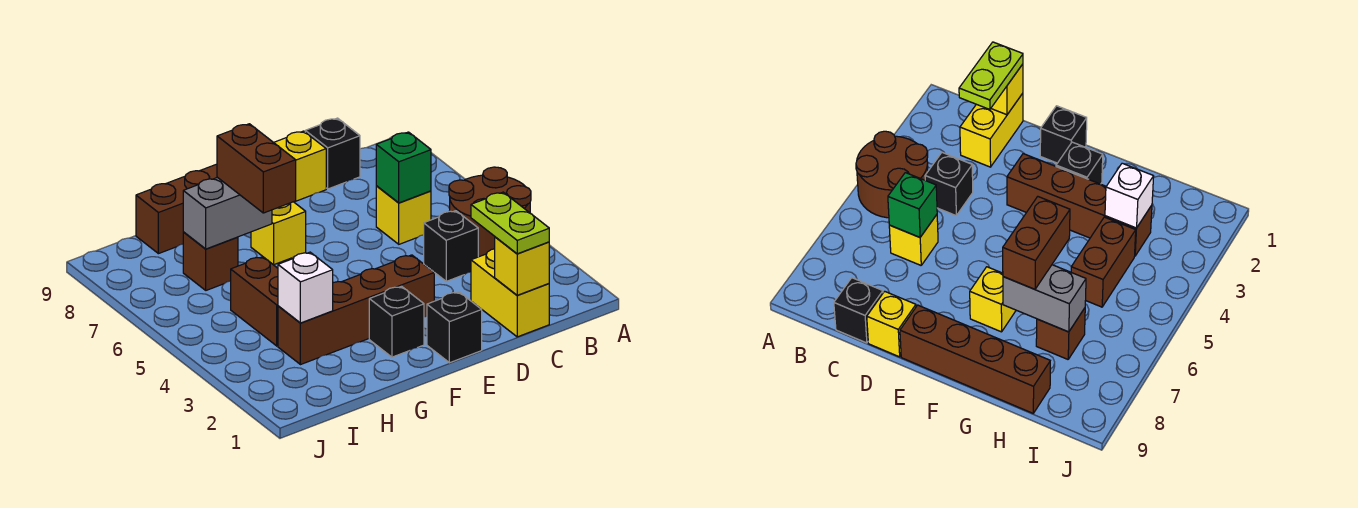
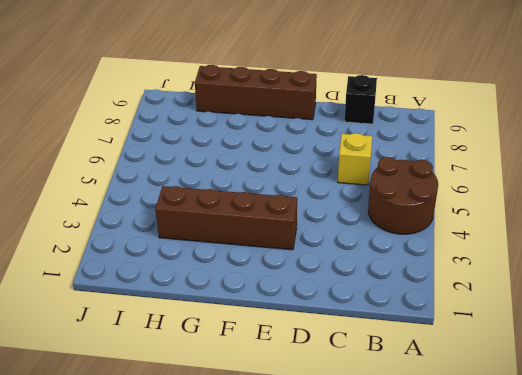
none -> yellow brick C1:C2 level 1
none -> black brick C4 level 1
none -> yellow brick D9 level 1

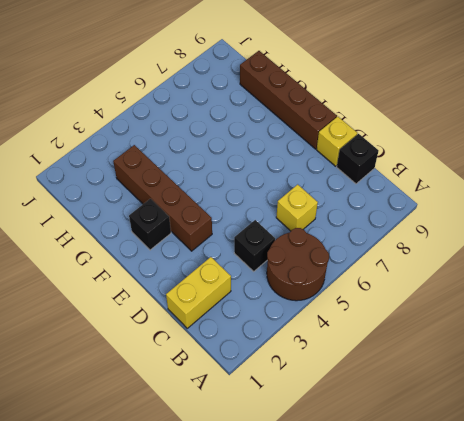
none -> black brick E1 level 1
none -> yellow brick F7 level 1
none -> brown brick H4:H5 level 1

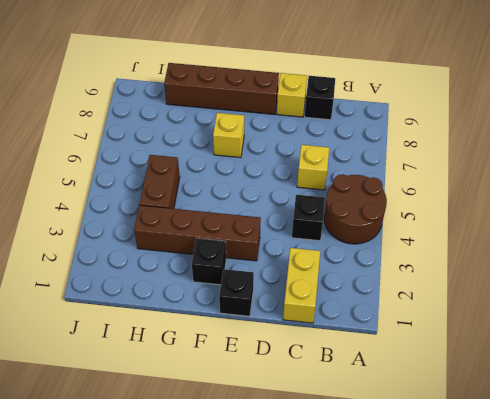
none -> brown brick H7 level 1
none -> yellow brick C1 level 2
none -> green brick C6 level 2

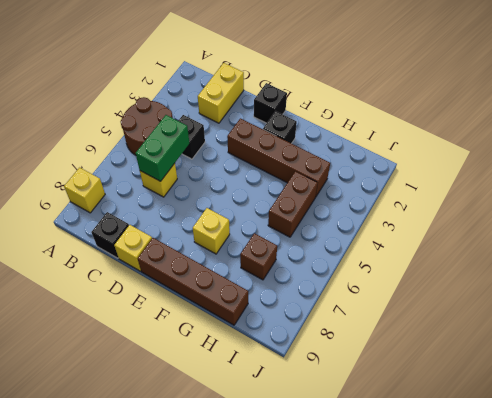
yellow brick A8 level 1 -> yellow brick C1 level 2
green brick C5:C6 level 2 -> green brick C6 level 2
none -> grey brick G7:H7 level 2
none -> white brick H3 level 2
none -> lime plate C1:C2 level 3

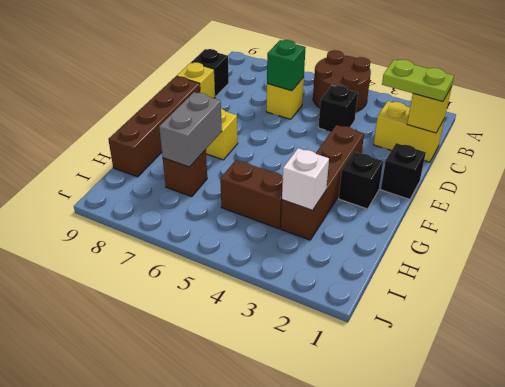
none -> brown brick G6:G7 level 3

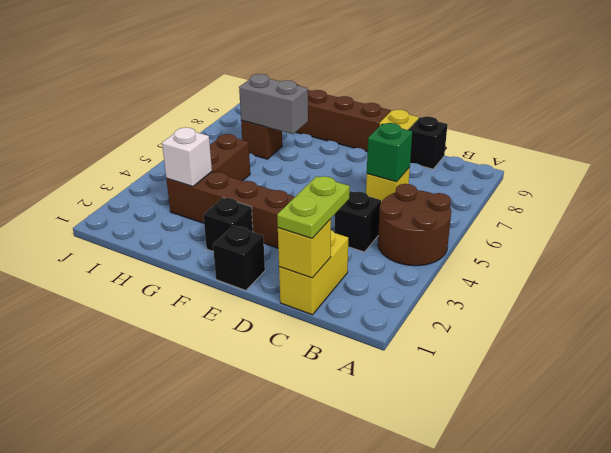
none -> yellow brick F7 level 1
none -> brown brick G6:G7 level 3

